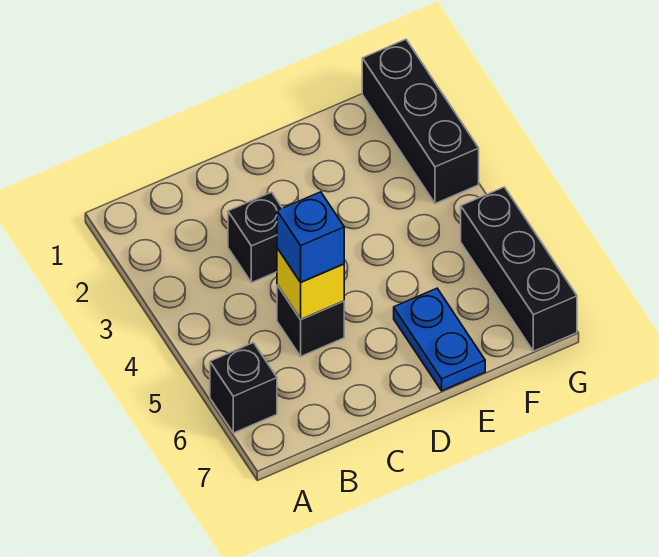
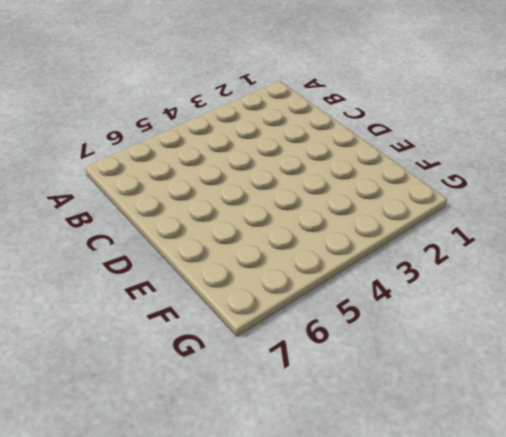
none -> black brick A6 level 1
none -> black brick C3 level 1

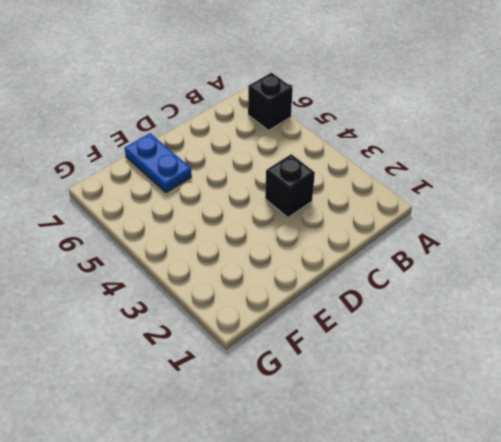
none -> black brick C5 level 1
none -> black brick G1:G3 level 1

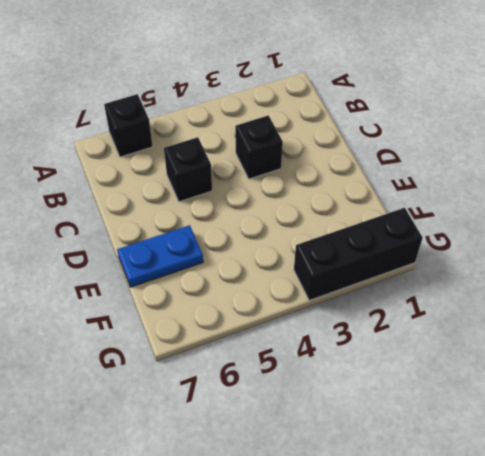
none -> black brick G5:G7 level 1
none -> yellow brick C5 level 2

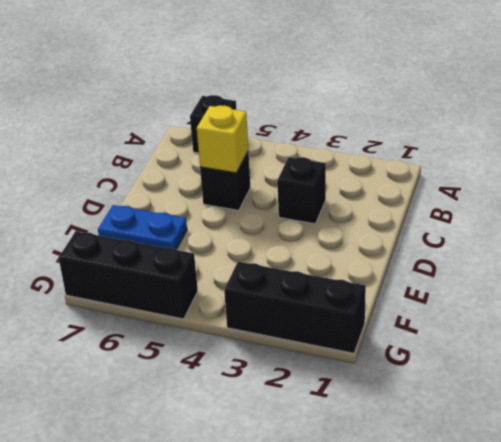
none -> blue brick C5 level 3

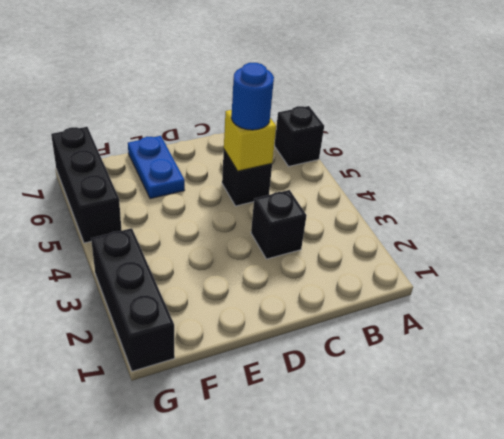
blue round brick C5 level 3 -> blue brick C5 level 3

